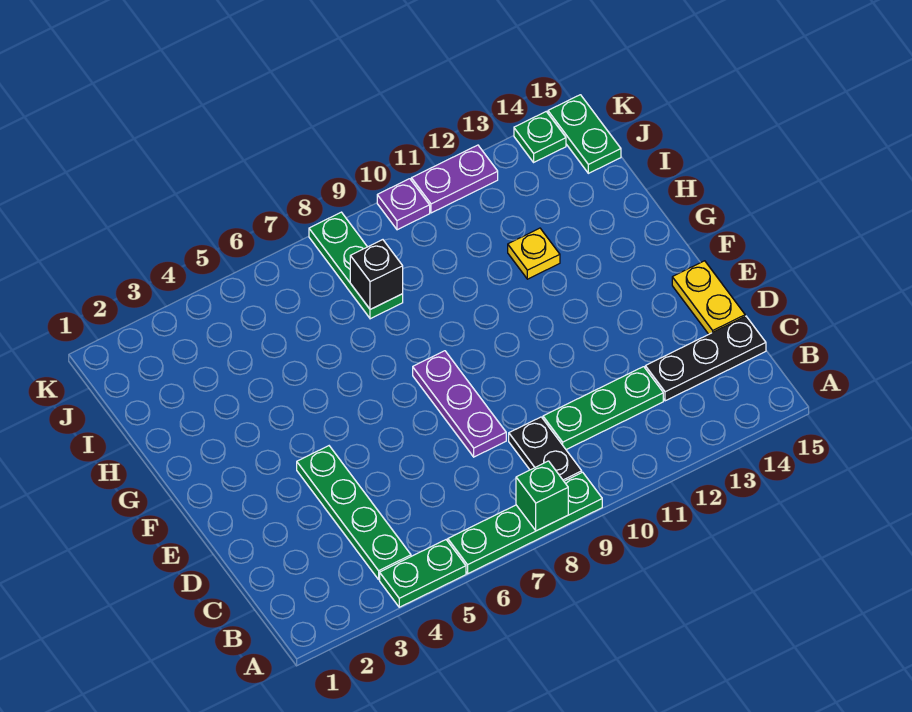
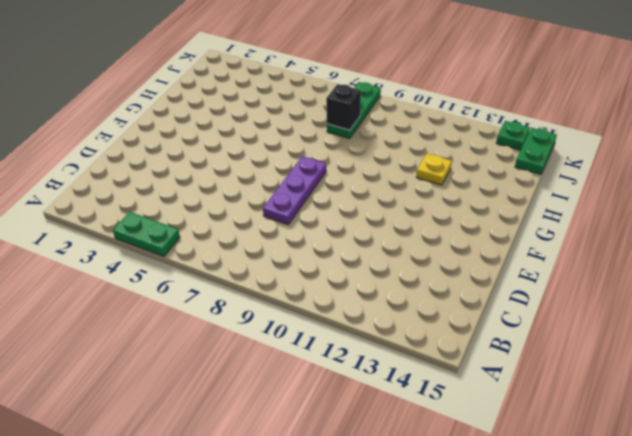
none -> green plate A6:A9 level 1
none -> green plate B4:E4 level 1
none -> black plate B9:C9 level 1

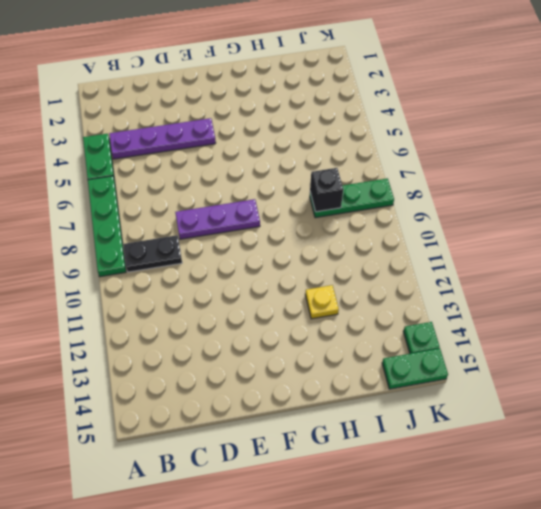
purple plate B4:E4 level 1 -> green plate B4:E4 level 1
none -> green plate C10:C12 level 1
none -> black plate C13:C15 level 1
none -> yellow plate D15:E15 level 1

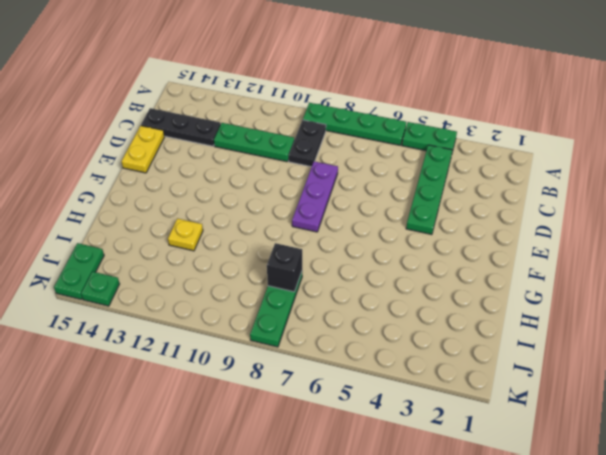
none -> purple plate K10 level 1
none -> purple plate K11:K12 level 1
none -> green brick A8 level 2

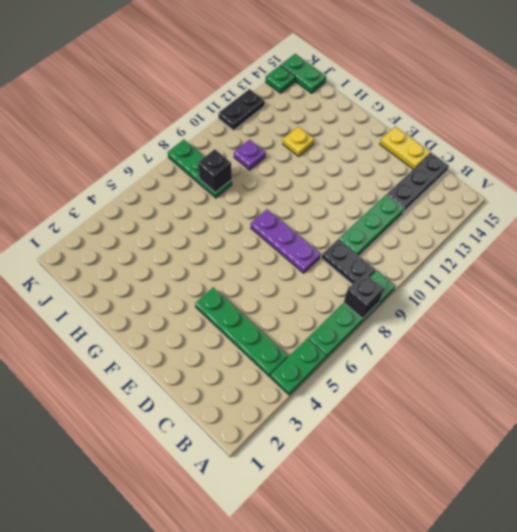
black brick A8 level 2 -> green brick A8 level 2
purple plate I10 level 1 -> purple plate K10 level 1
black plate K11:K12 level 1 -> purple plate K11:K12 level 1

